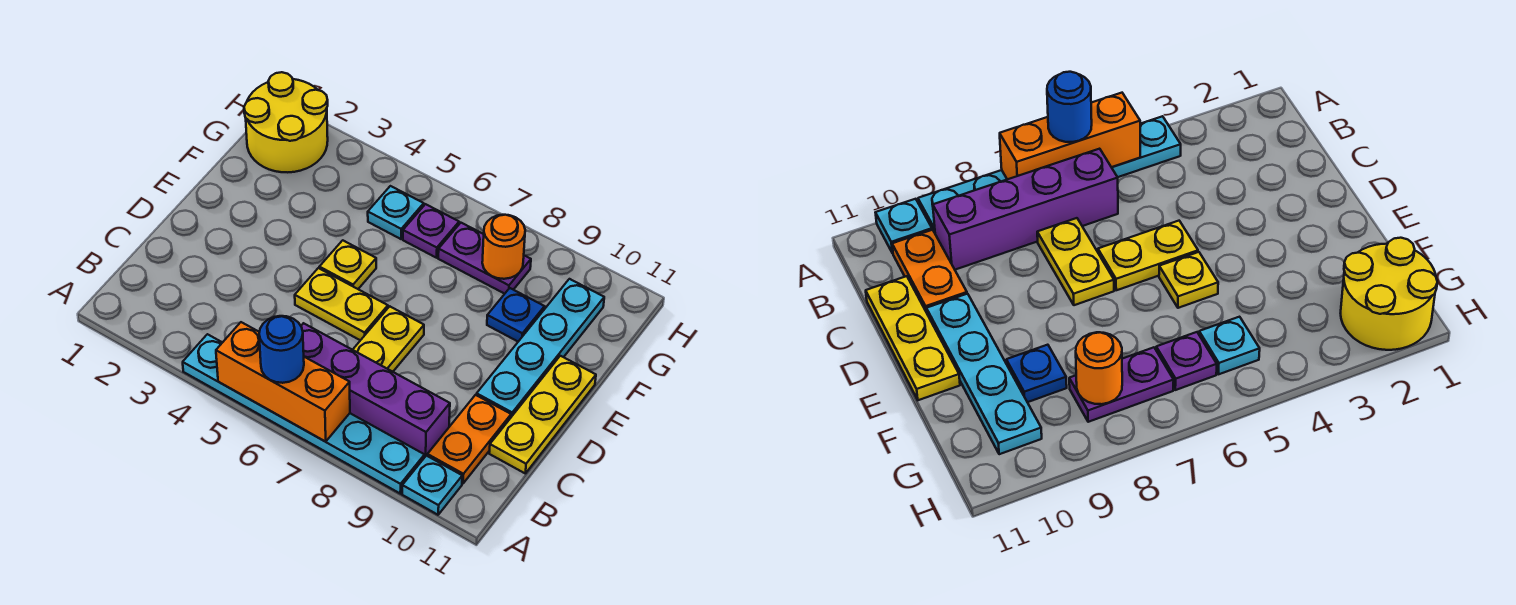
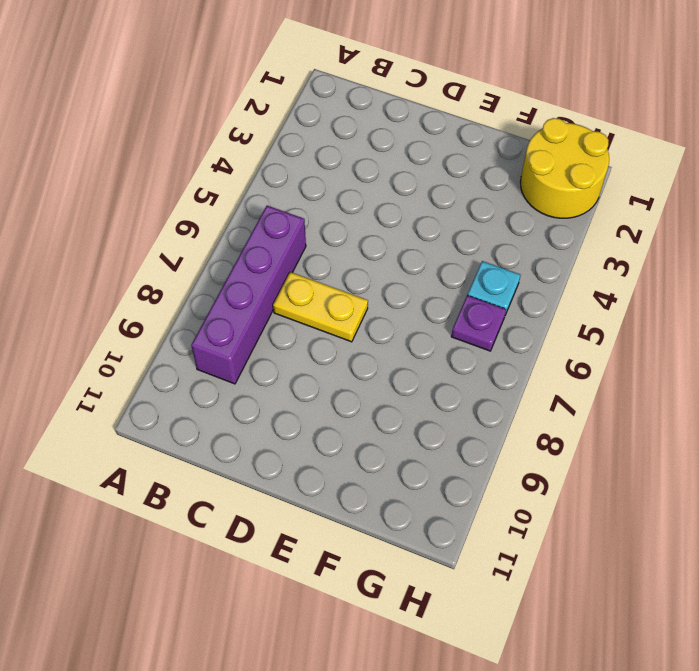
none -> cyan plate A4:A9 level 1
none -> cyan plate A10 level 1
none -> orange plate B10:C10 level 1

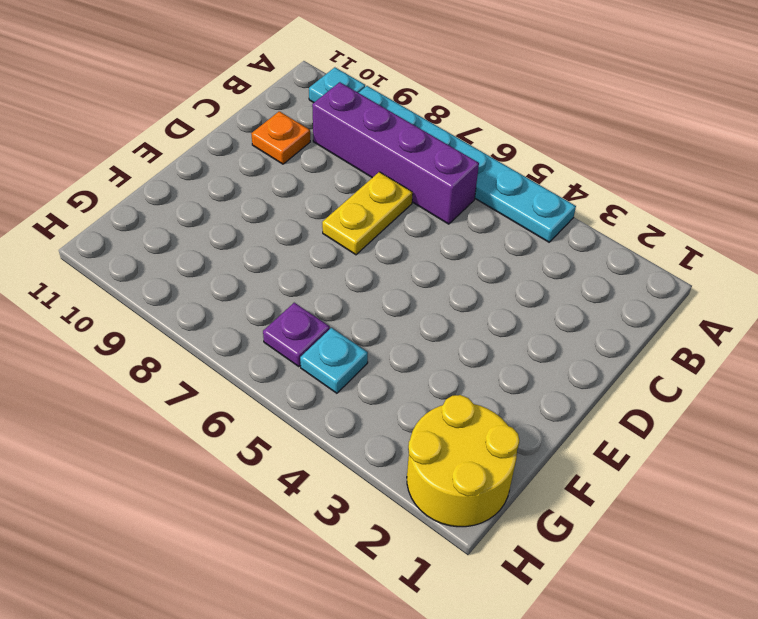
orange plate C10 level 1 -> orange plate B10:C10 level 1
none -> yellow plate C11:E11 level 1
none -> yellow plate D5:D6 level 1
none -> cyan plate D10:G10 level 1

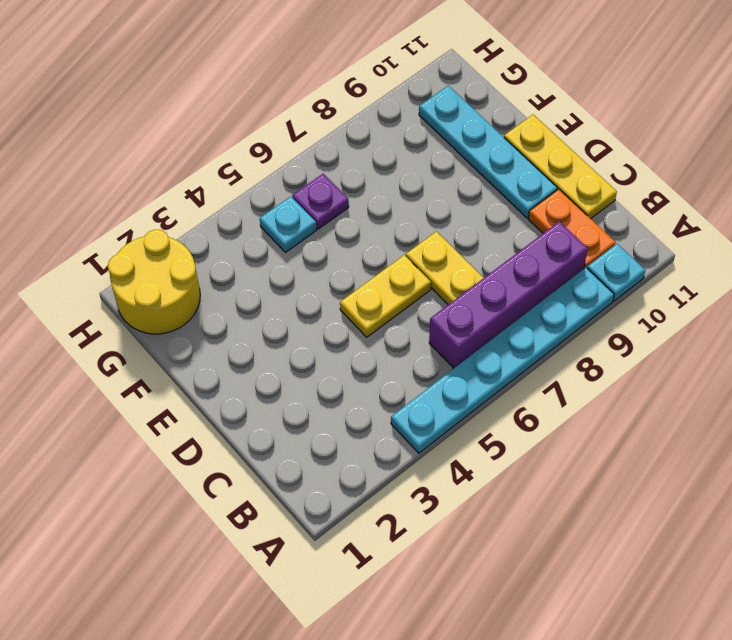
none -> yellow plate E5 level 1
none -> blue plate F9 level 1
none -> purple plate G7:G8 level 1

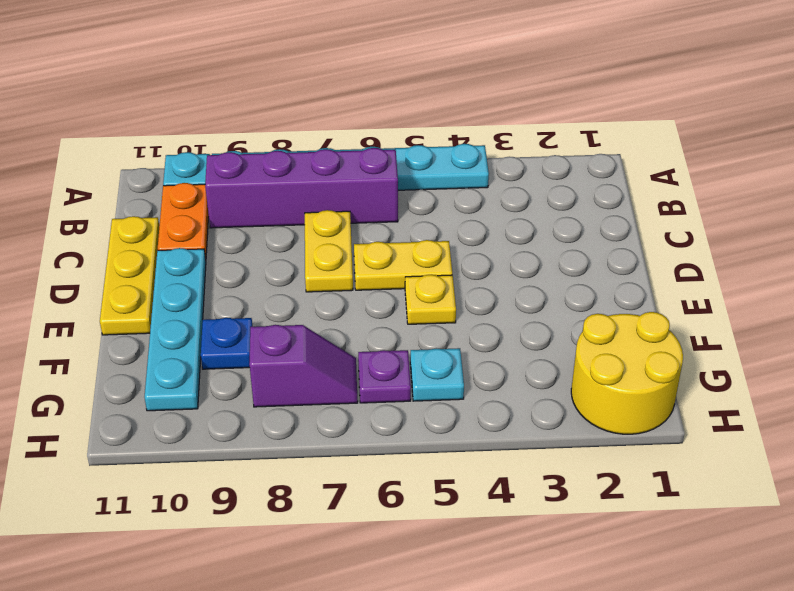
purple slope G7:G8 level 1 top 8 -> purple plate G7:G8 level 1
none -> orange brick A5:A7 level 2
none -> orange round brick G8 level 2
none -> blue round brick A6 level 3

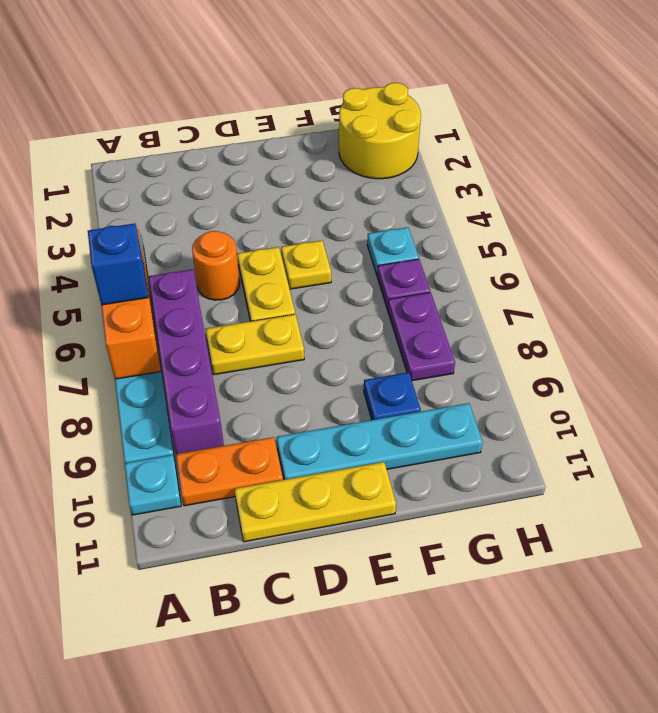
blue brick A6 level 3 -> blue round brick A6 level 3
orange round brick C5 level 1 -> orange round brick G8 level 2

